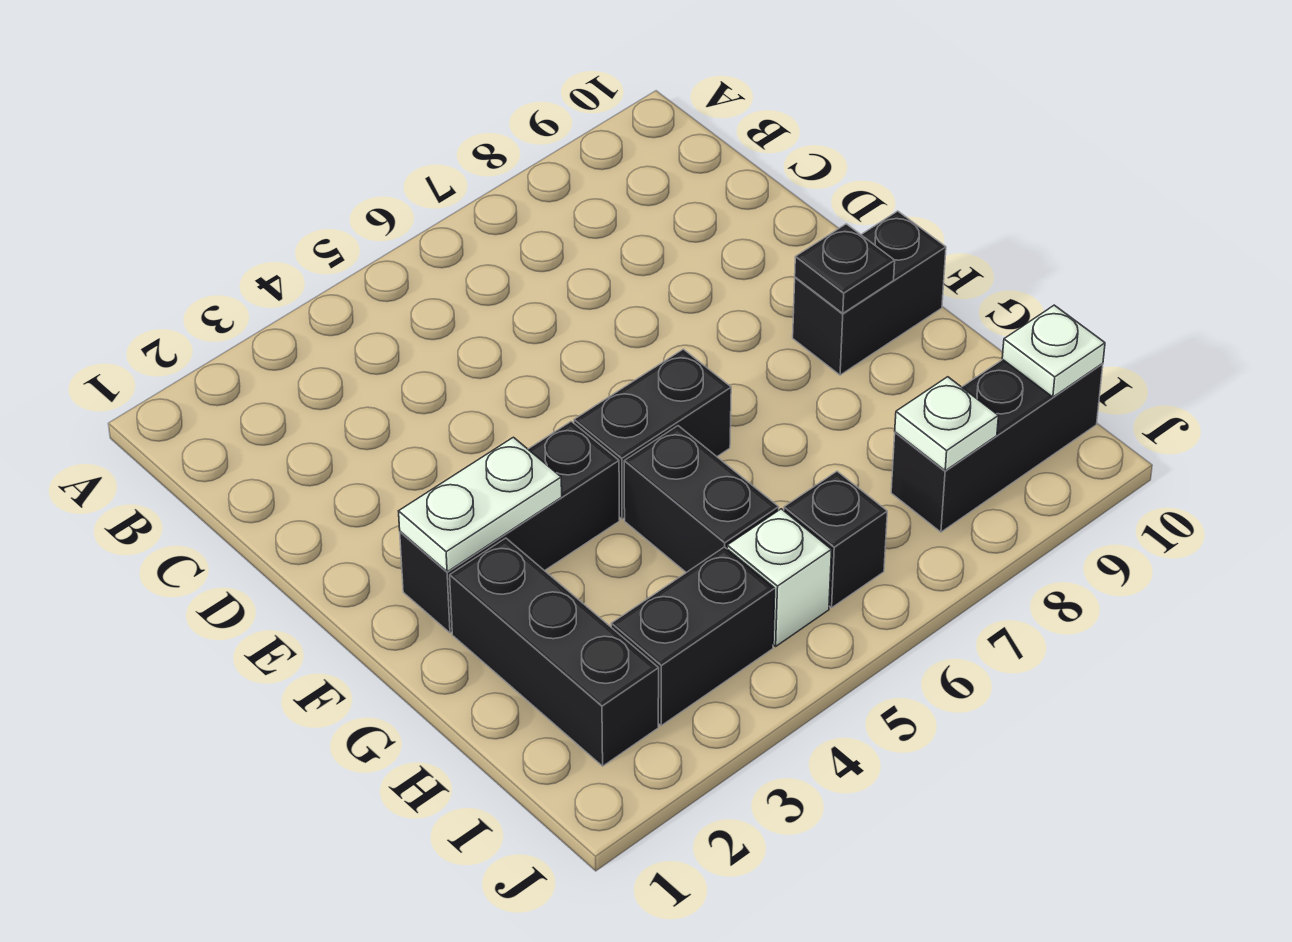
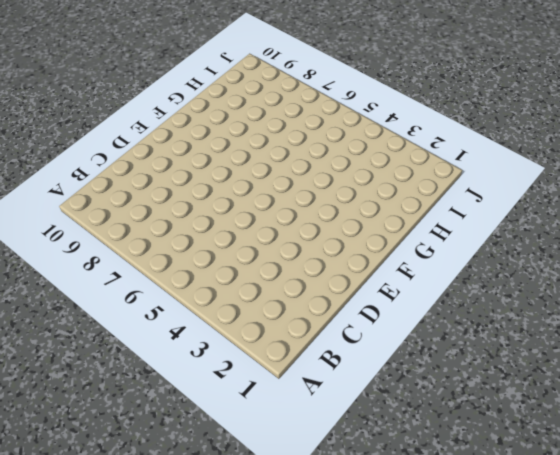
none -> black brick F2:F4 level 1
none -> black brick F5:F6 level 1
none -> black brick F9:F10 level 1

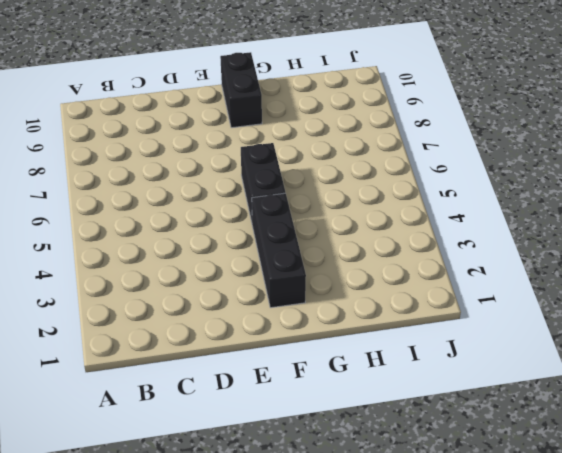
none -> black brick G2:I2 level 1
none -> black brick G5:H5 level 1
none -> black brick I3:I4 level 1

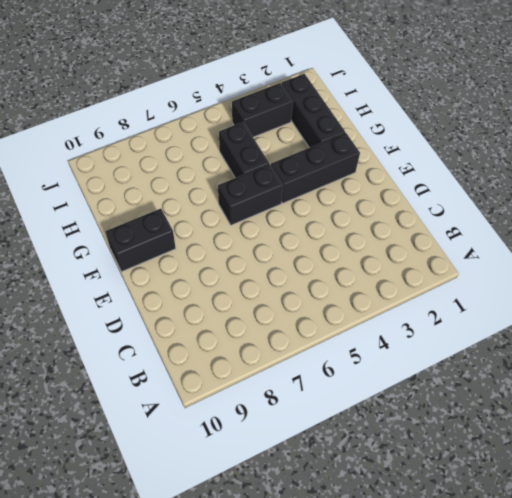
none -> white brick I5 level 1
none -> black brick I6 level 1
none -> black brick I8:I10 level 1

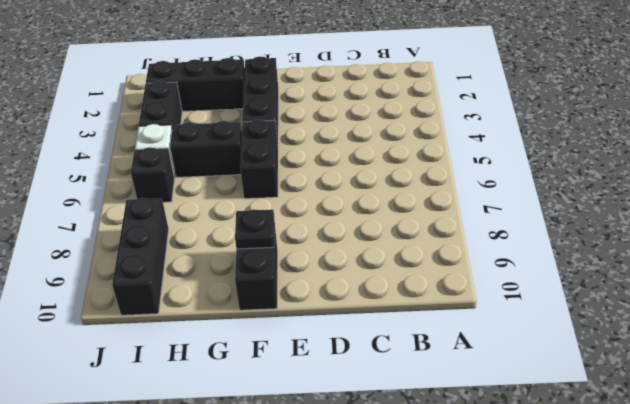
none -> white plate F2:F3 level 2
none -> white plate I8 level 2
none -> white plate I10 level 2

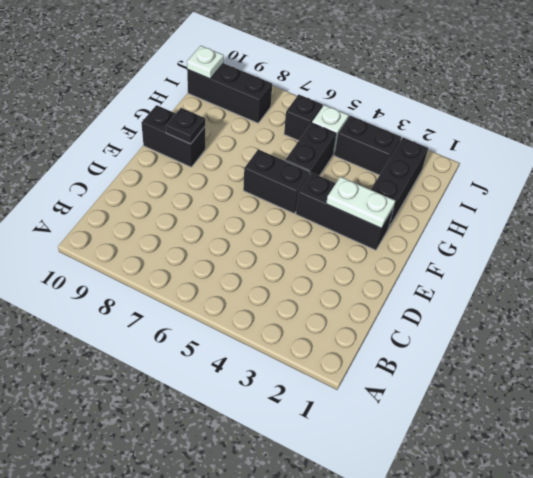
none -> white plate I8 level 2

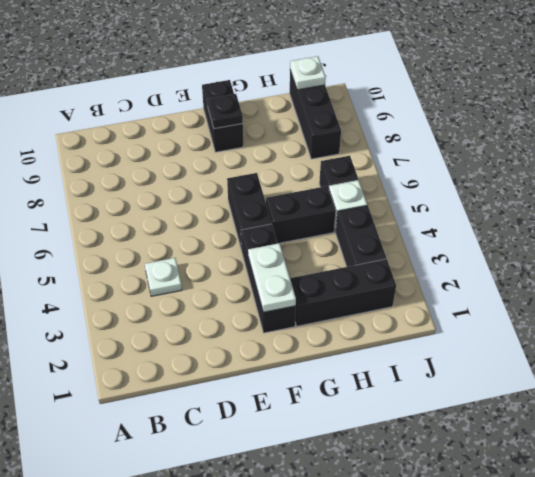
white plate C4 level 1 -> white plate I8 level 2

